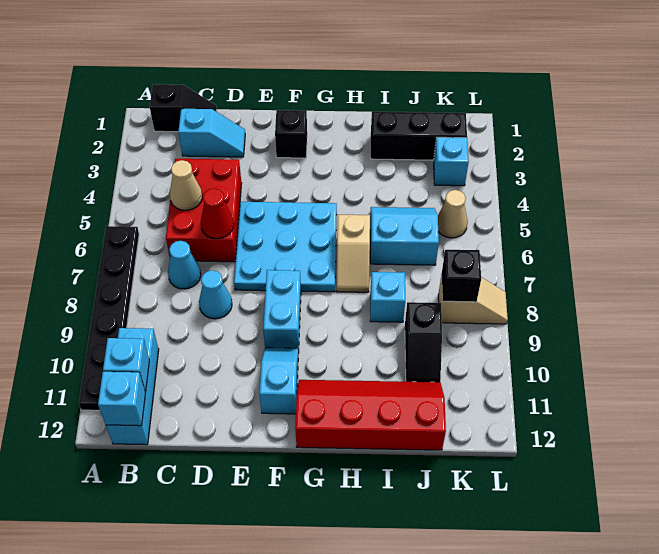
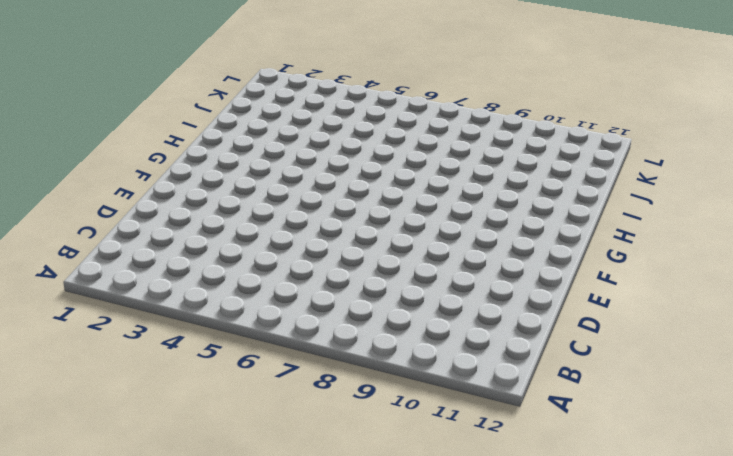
none -> black plate A6:A11 level 1
none -> black slope B1:C1 level 1 top B
none -> cyan brick B10:B12 level 1

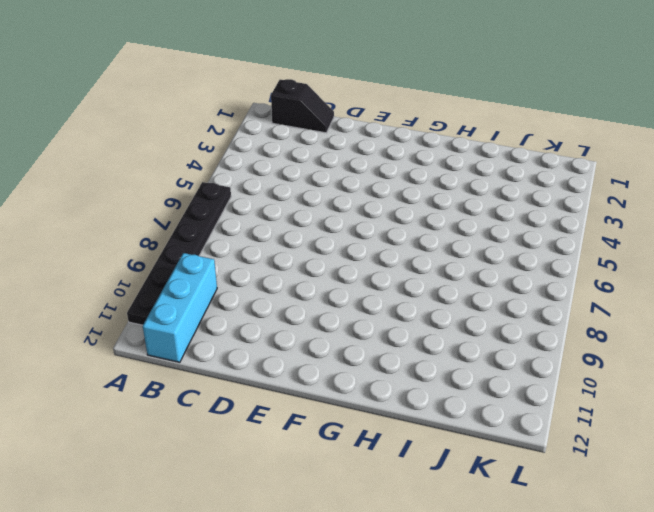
none -> cyan slope C2:D2 level 1 top C
none -> red brick C4:D6 level 1
none -> cyan cone C7 level 1

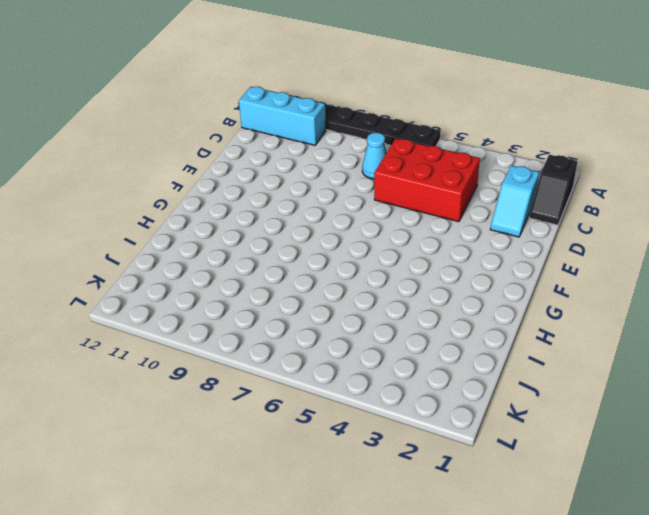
none -> cyan cone D8 level 1
none -> cyan plate E5:G7 level 1
none -> black brick F2 level 1

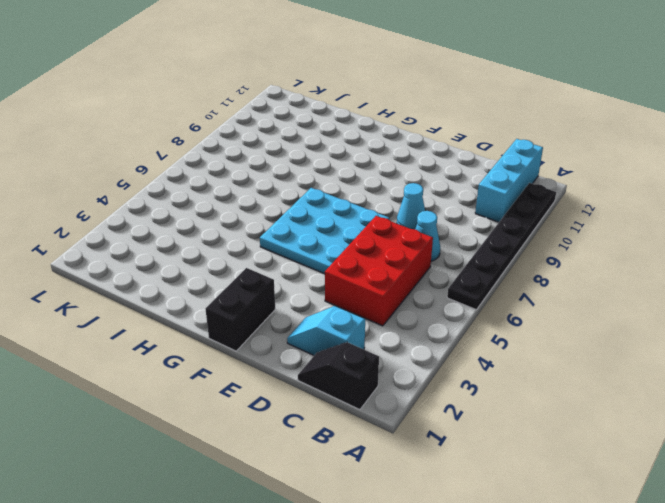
black brick F1:F2 level 1 -> black brick F2 level 1
none -> cyan brick F8:F9 level 1
none -> cyan slope F10:F11 level 1 top 11
none -> red slope G11:J12 level 1 top 12

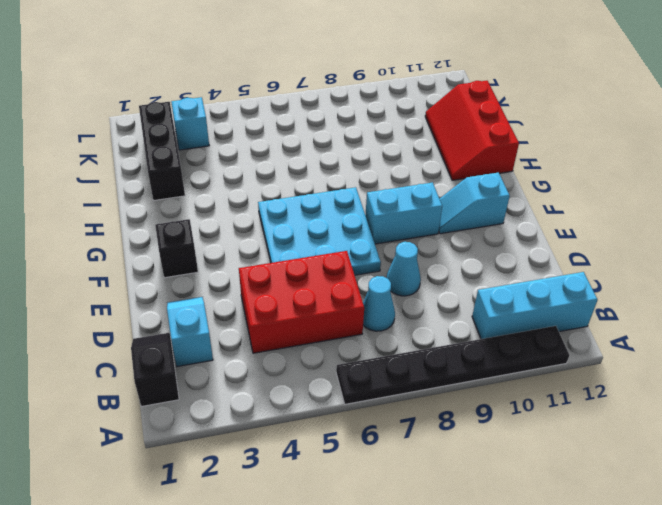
red slope H11:J12 level 1 top 12 -> red slope G11:J12 level 1 top 12
none -> tan slope H6:H7 level 1 top 6
none -> cyan slope I5:J6 level 1 top 6
none -> cyan brick I8 level 1

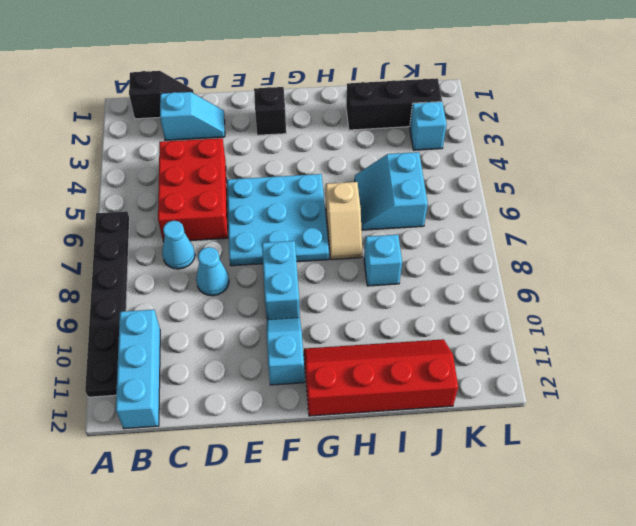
cyan slope I5:J6 level 1 top J -> cyan slope I5:J6 level 1 top 6
none -> black slope J9:J10 level 1 top 9
none -> tan cone K5 level 1
none -> tan slope K8:L8 level 1 top K

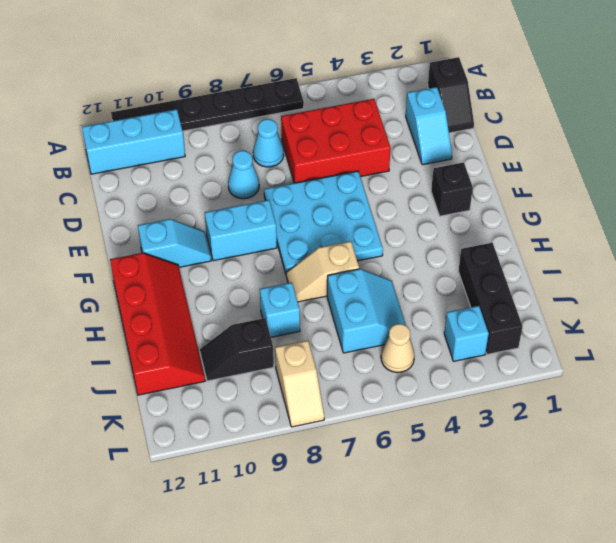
none -> cyan brick B11 level 2
none -> cyan brick B12 level 2
none -> tan cone C5 level 2

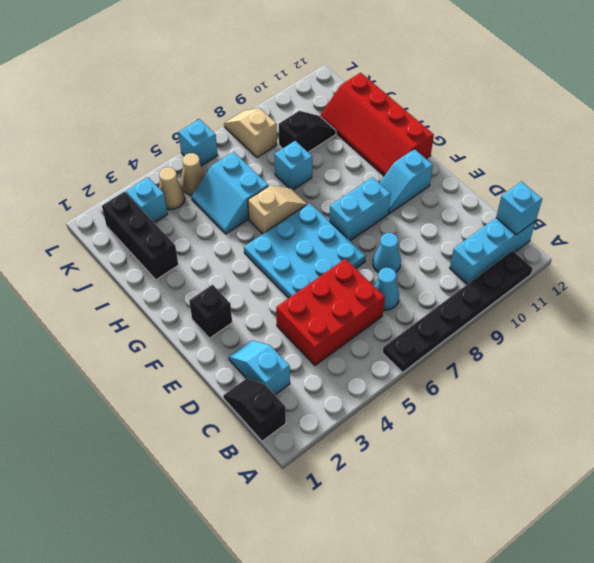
tan cone K4 level 1 -> tan cone C5 level 2
cyan brick L6 level 1 -> cyan brick B11 level 2
none -> red cone D6 level 2
none -> black brick K8 level 2

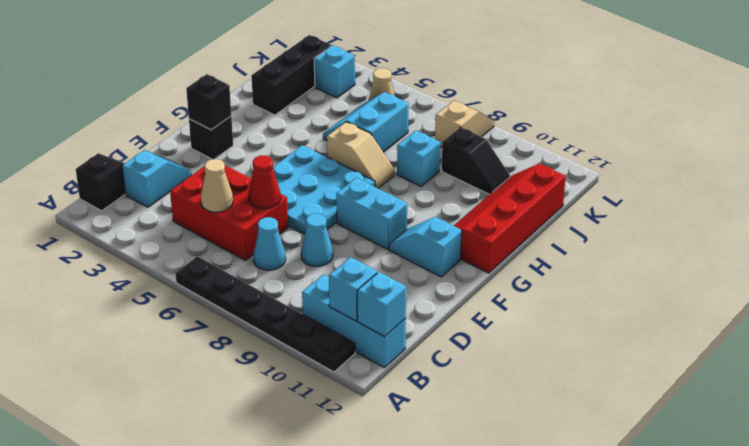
black brick F2 level 2 -> black brick K8 level 2

